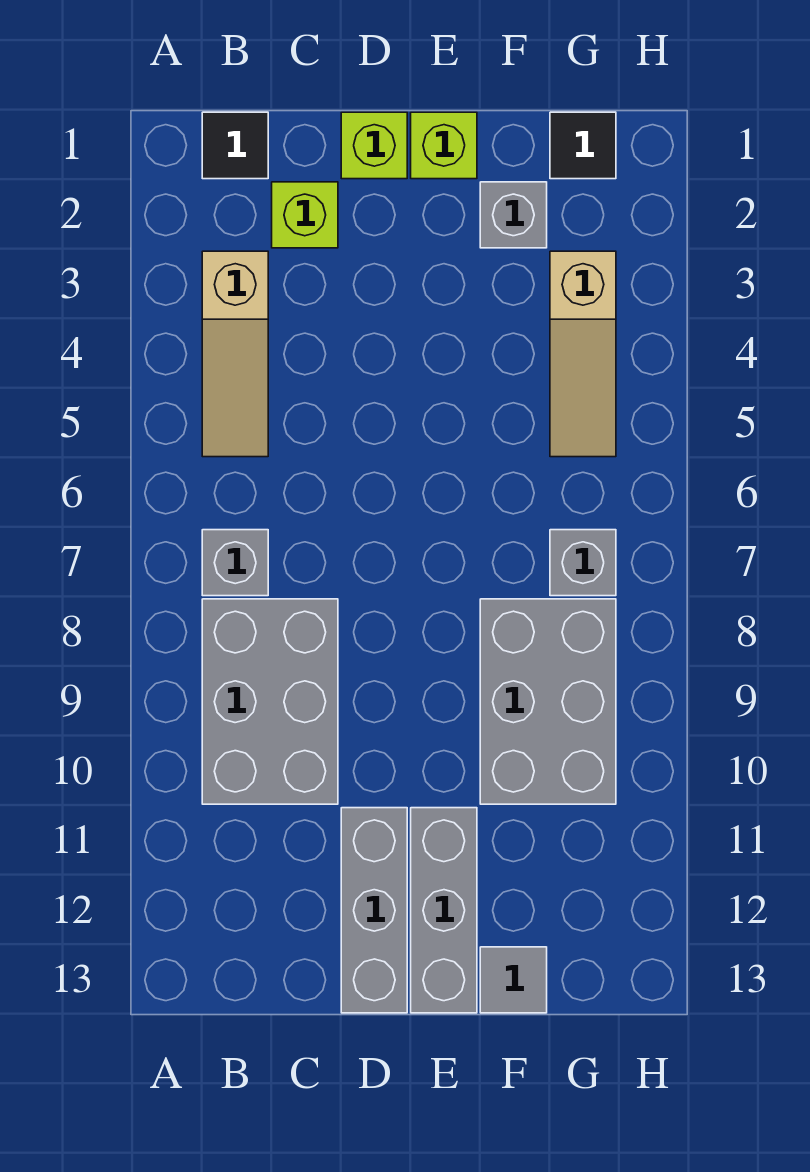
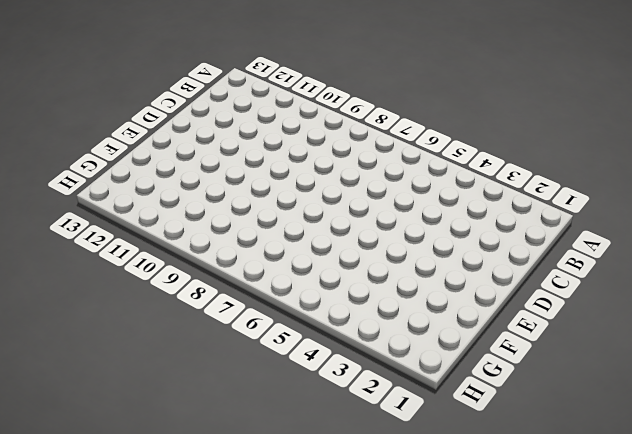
none -> black tile B1 level 1
none -> tan slope B3:B5 level 1 top 3
none -> grey brick B7 level 1

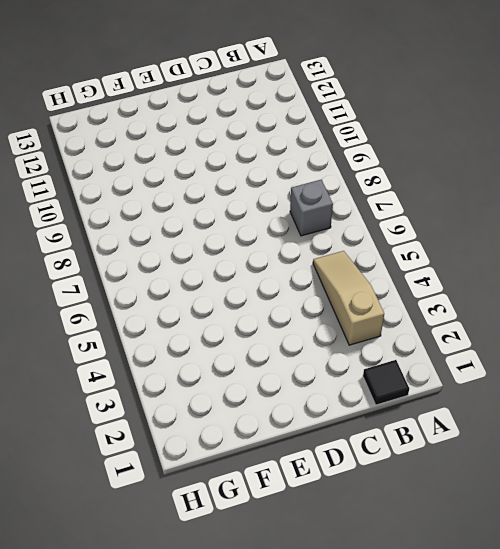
none -> grey brick B8:C10 level 1
none -> lime brick C2 level 1
none -> lime brick D1 level 1

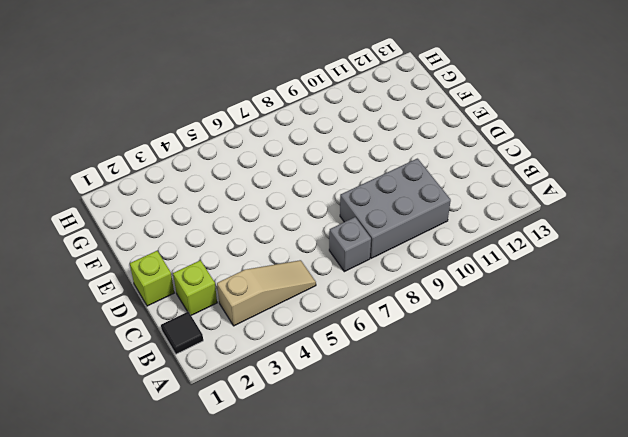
none -> grey brick D11:D13 level 1
none -> lime brick E1 level 1
none -> grey brick E11:E13 level 1

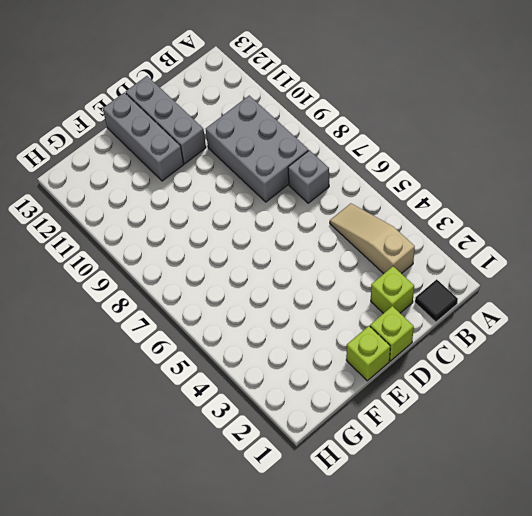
none -> grey brick F2 level 1
none -> grey brick F8:G10 level 1
none -> grey tile F13 level 1

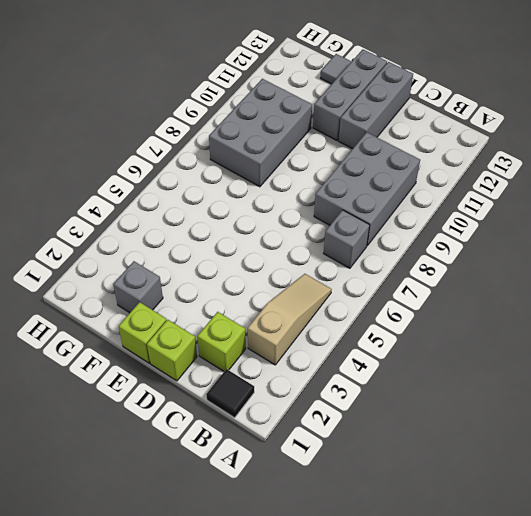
none -> black tile G1 level 1
none -> tan slope G3:G5 level 1 top 3
none -> grey brick G7 level 1

